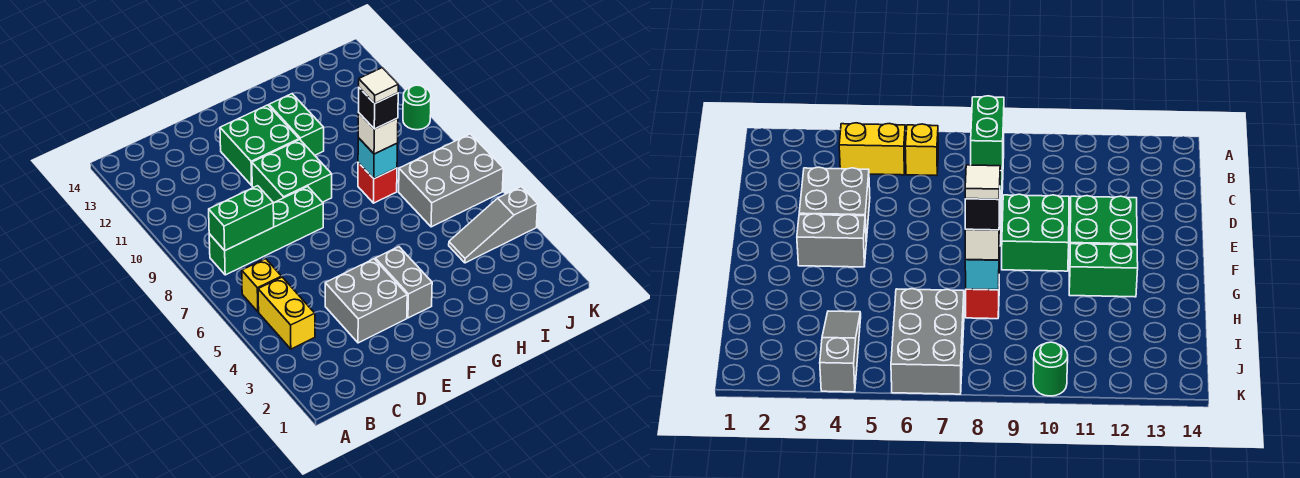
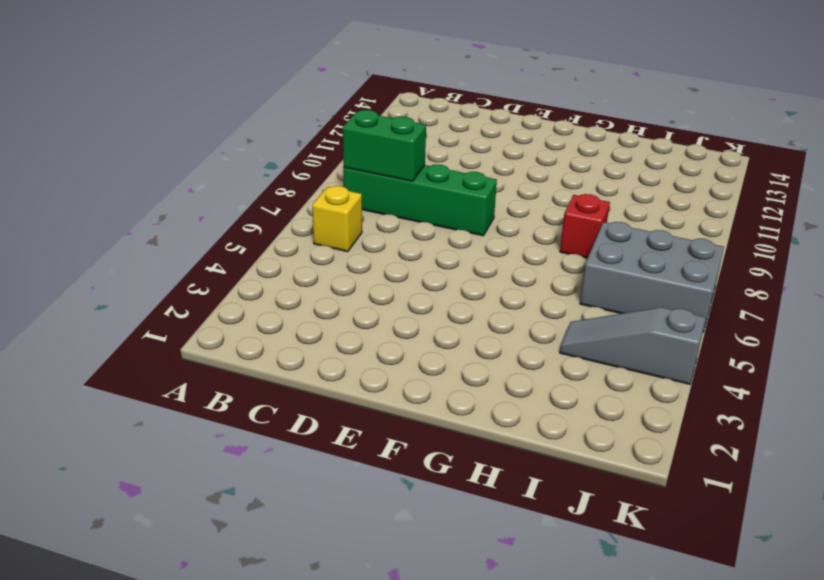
none -> yellow brick B4:B5 level 1
none -> grey brick D3:E4 level 1
none -> green brick E9:F10 level 1

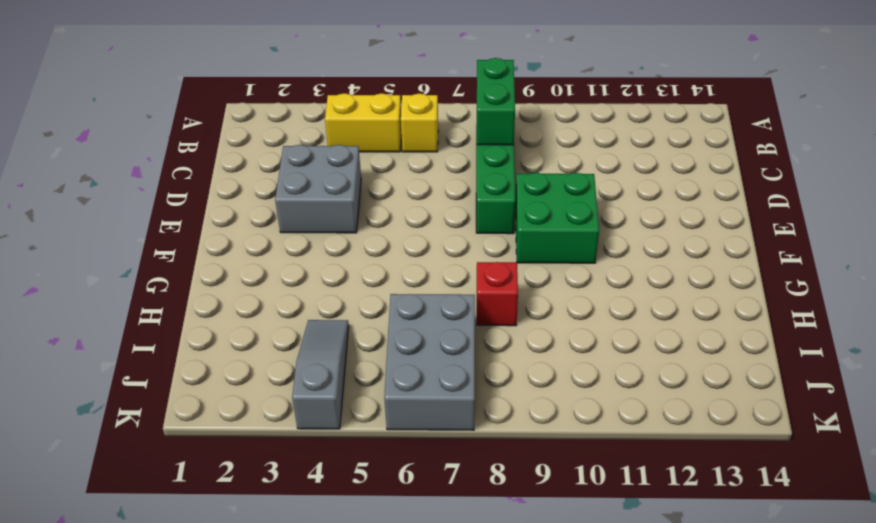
none -> green brick E11:F12 level 1
none -> grey brick F3:F4 level 1
none -> green brick G11:G12 level 1

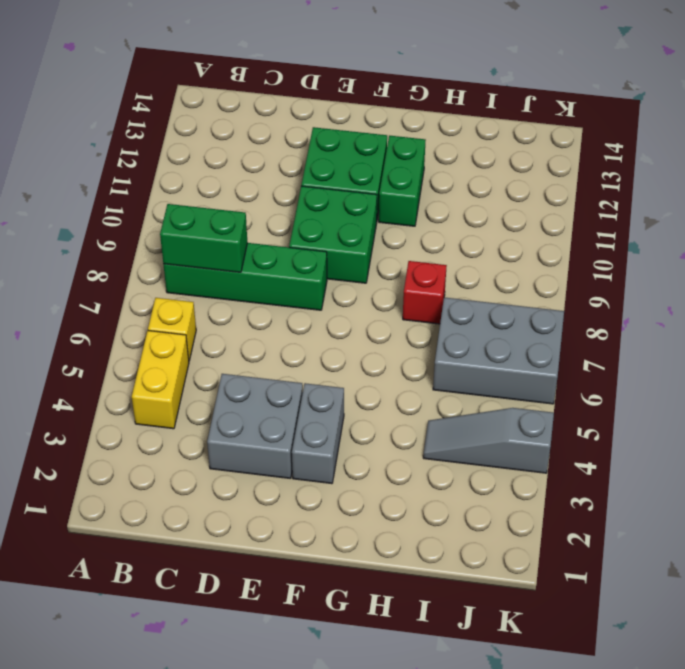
none -> green round brick K10 level 1
none -> cyan brick H8 level 2
none -> white brick H8 level 3

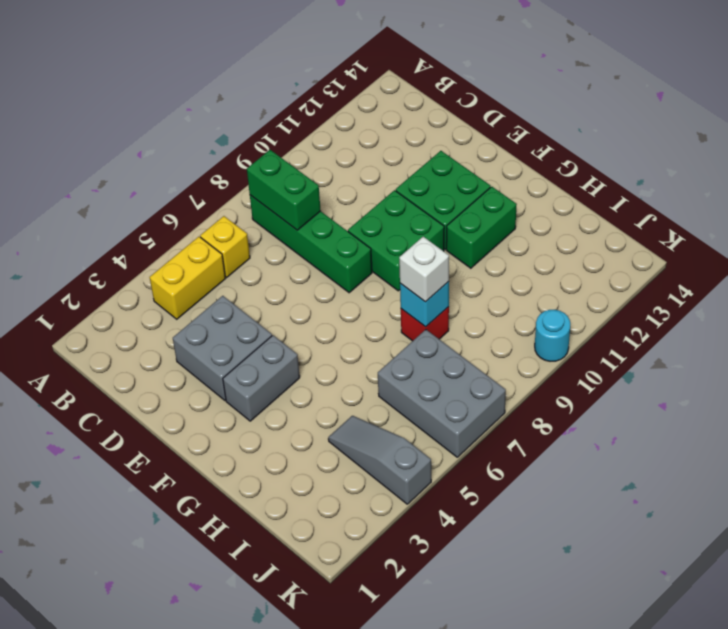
cyan round brick K10 level 1 -> green round brick K10 level 1
none -> black brick H8 level 4
none -> white tile H8 level 5

